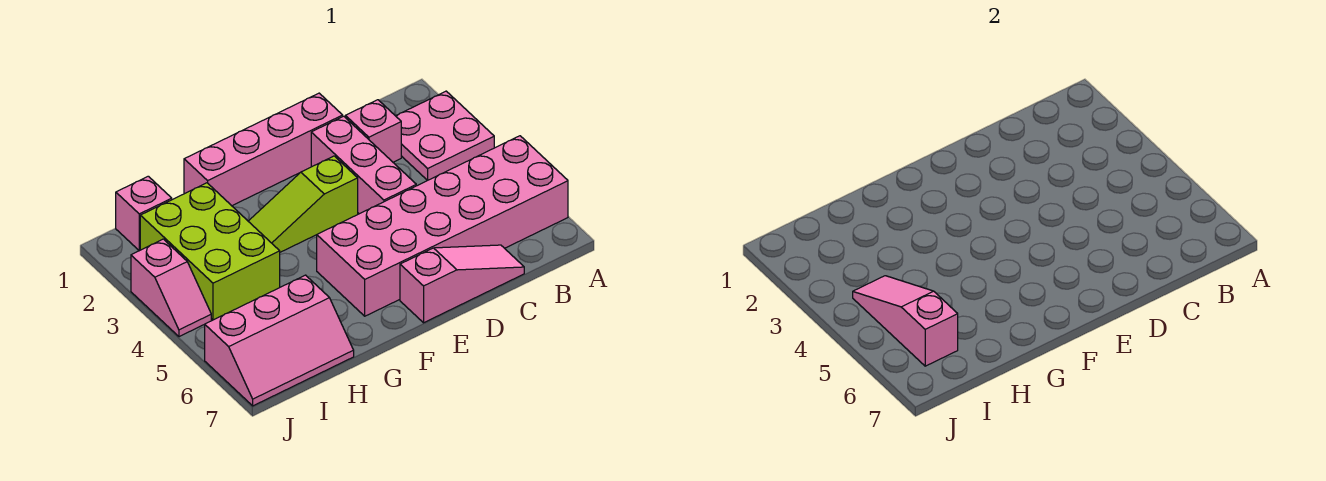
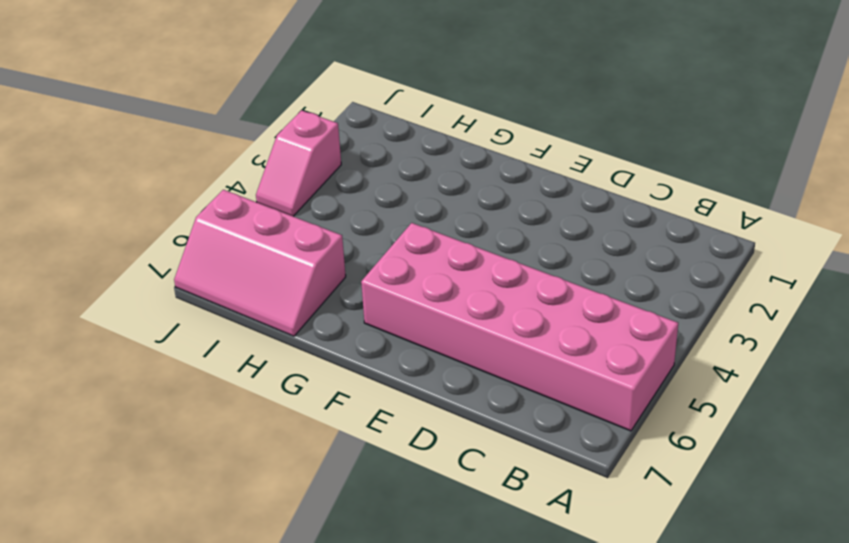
none -> pink plate A2:B3 level 1
none -> pink brick C2 level 1
none -> pink slope C7:E7 level 1 top E

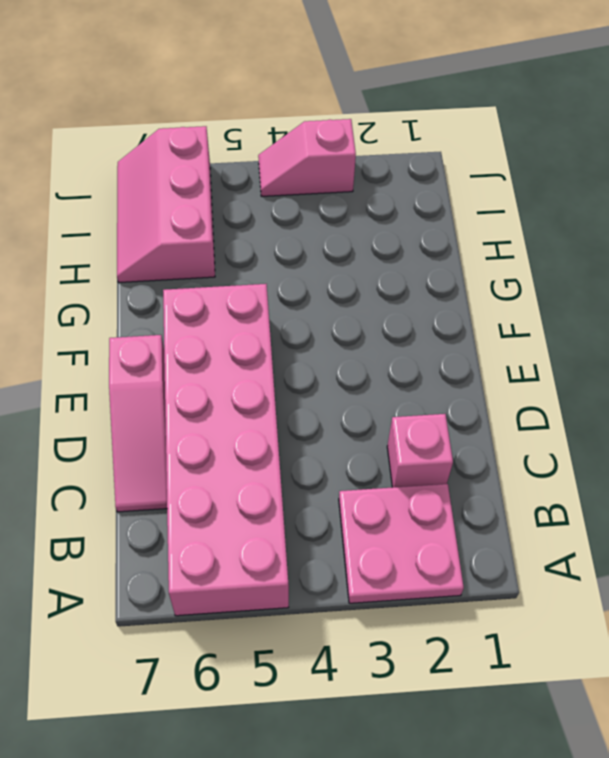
none -> pink brick D1:G1 level 1
none -> pink brick D2:D4 level 1
none -> lime slope E3:G3 level 1 top E

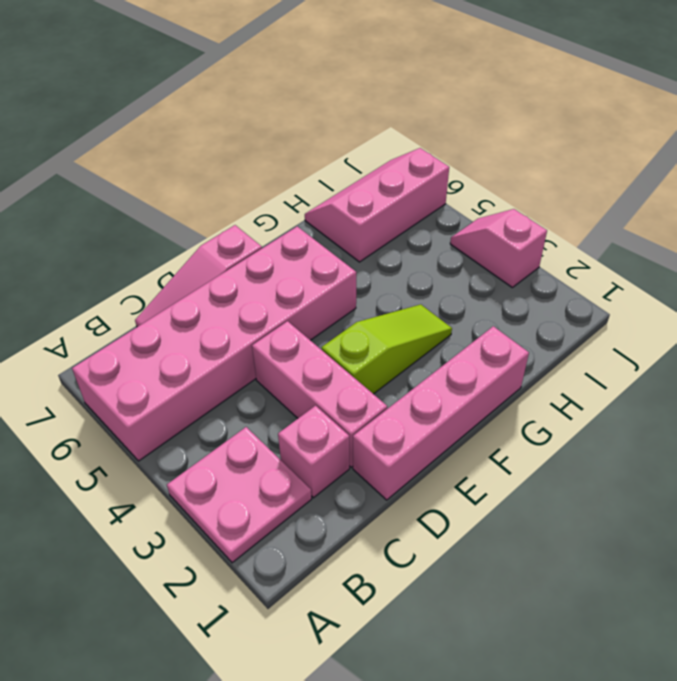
none -> lime brick H2:I4 level 1
none -> pink brick I1 level 1
none -> pink slope I4:I6 level 2 top 6

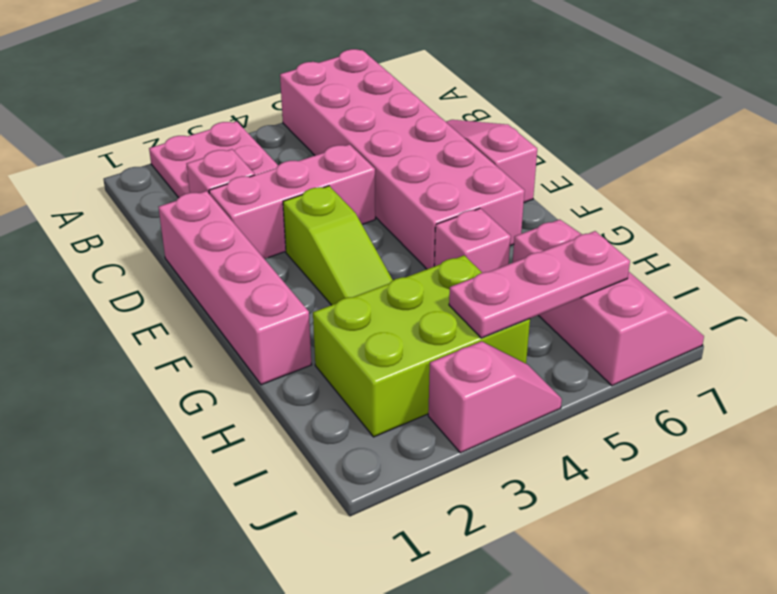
pink brick G5 level 1 -> pink brick I1 level 1
pink plate I4:I6 level 2 -> pink slope I4:I6 level 2 top 6

